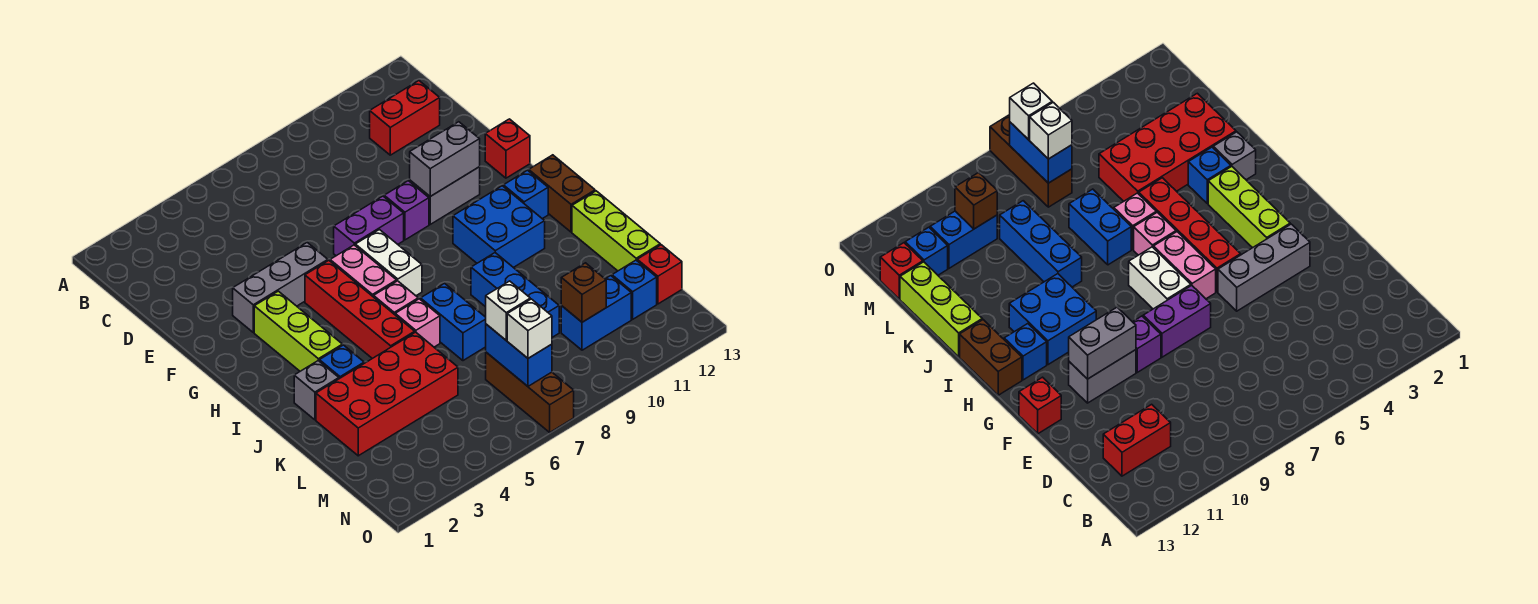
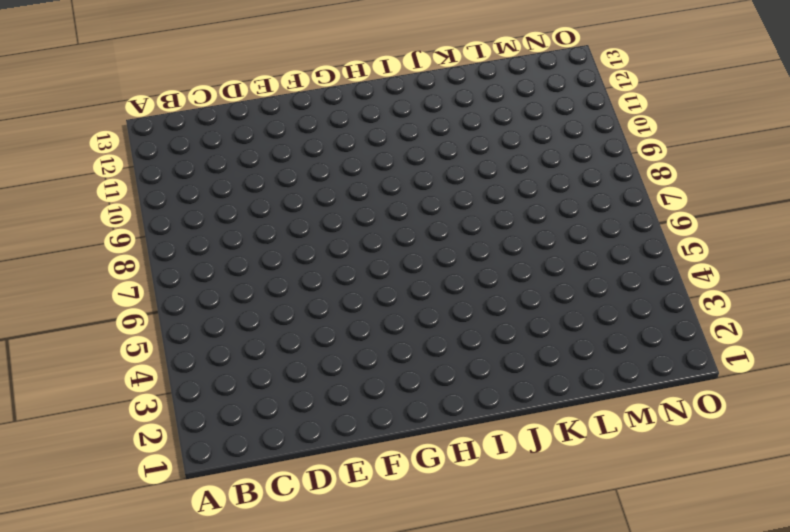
none -> red brick C11:C12 level 1
none -> grey brick F3:F5 level 1
none -> purple brick F7:F8 level 1
none -> purple brick F9 level 1

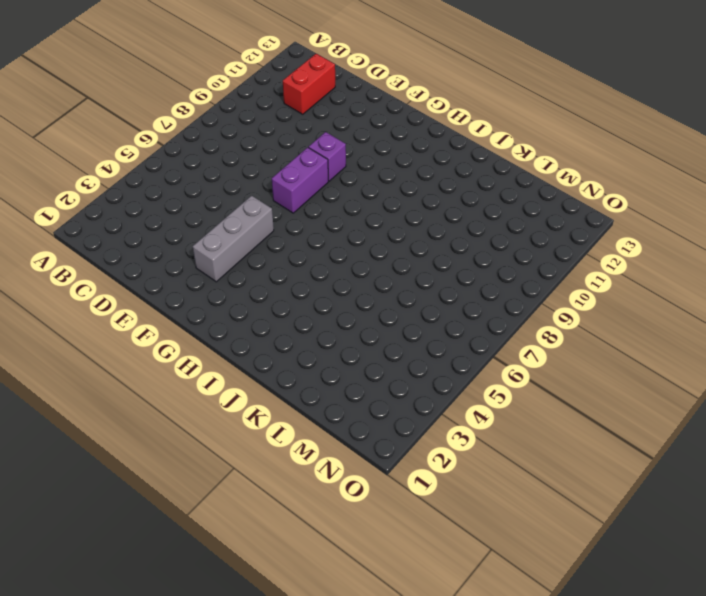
none -> grey brick F10:F11 level 1
none -> red brick F13 level 1
none -> lime brick G3:I3 level 1
none -> red brick G5:J5 level 1

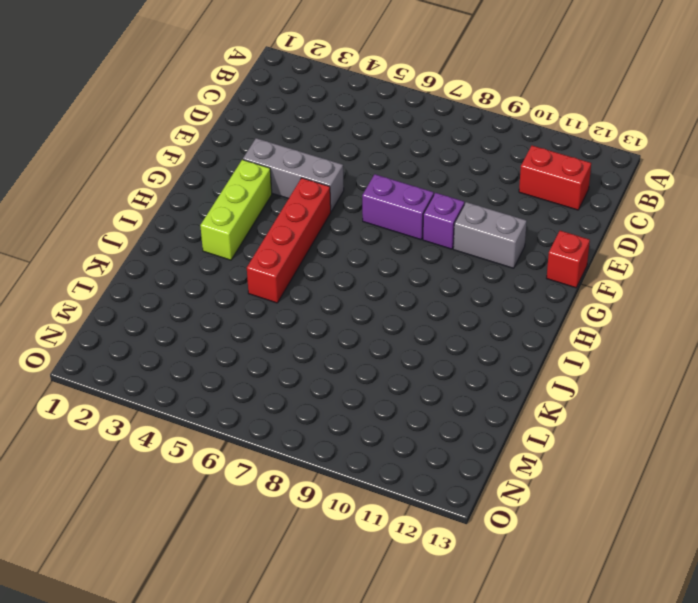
none -> pink brick G6:H6 level 1
none -> white brick G7:H7 level 1
none -> blue brick H10:I11 level 1
none -> blue brick H12 level 1

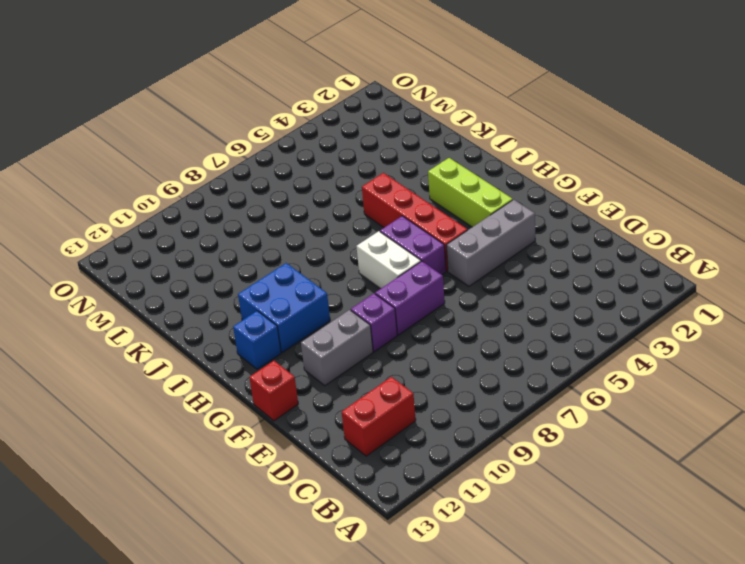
purple brick G6:H6 level 1 -> pink brick G6:H6 level 1
none -> brown brick H13:I13 level 1
none -> pink brick I6 level 1
none -> grey brick J2 level 1
none -> blue brick J3 level 1

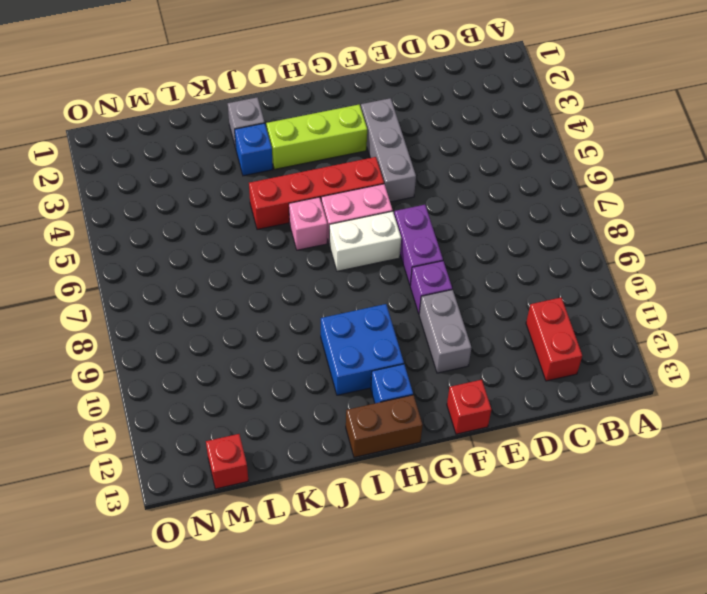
none -> pink brick J6 level 1
none -> blue brick J7:K7 level 1
none -> blue brick J9:L9 level 1
none -> lime brick J13:L13 level 1

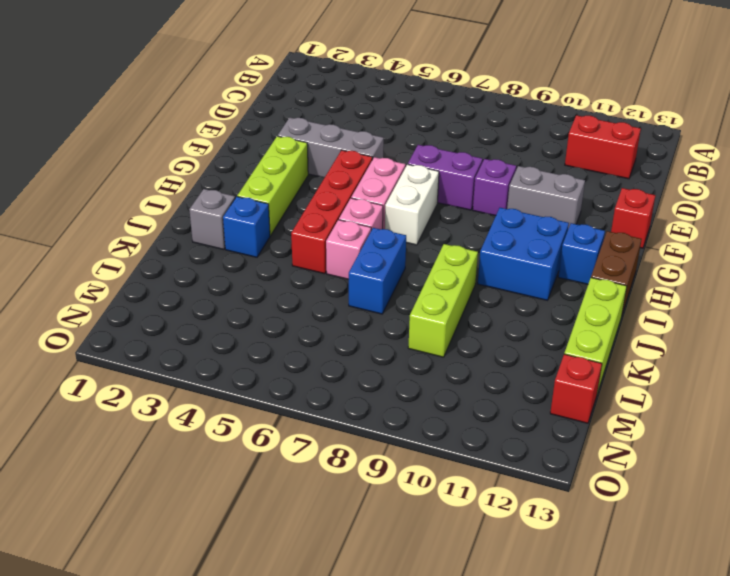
lime brick J9:L9 level 1 -> blue brick J9:L9 level 1
none -> red brick K2:L5 level 1
none -> brown brick M7:O7 level 1
none -> blue brick M10:M11 level 1
none -> blue brick M12 level 1

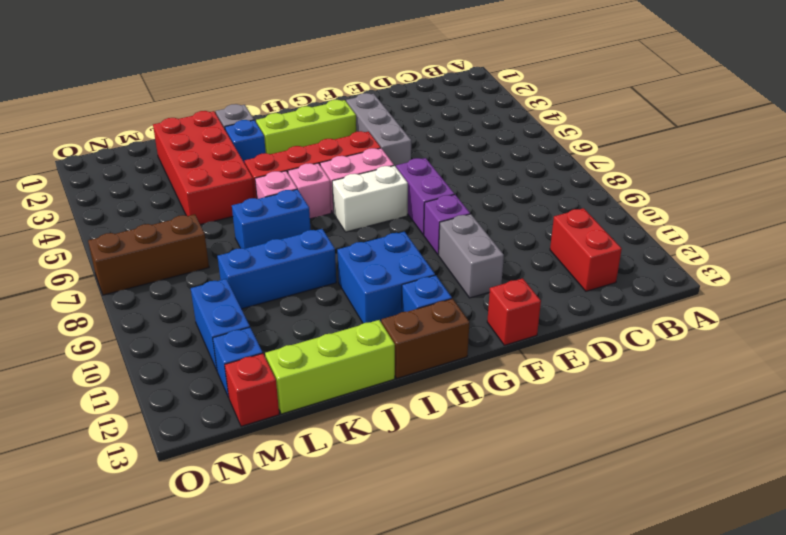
none -> grey brick F10:F11 level 2
none -> blue brick M7:N7 level 2
none -> brown brick M10 level 2
none -> white brick M7 level 3

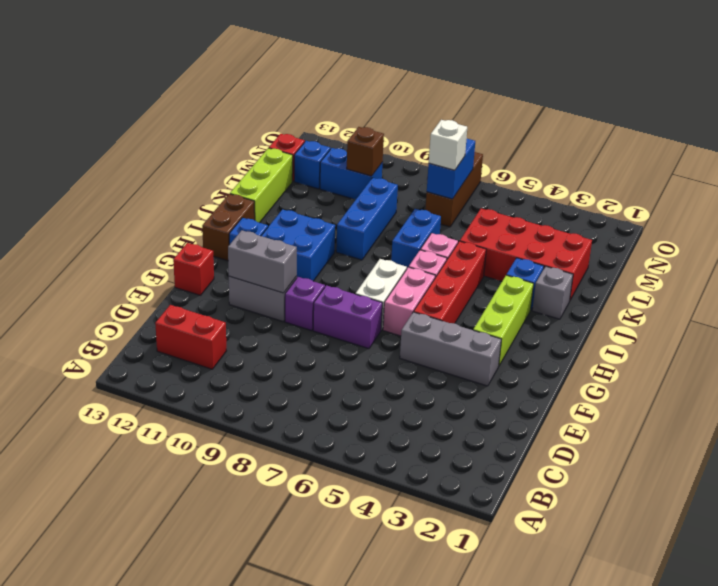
none -> white brick N7 level 3

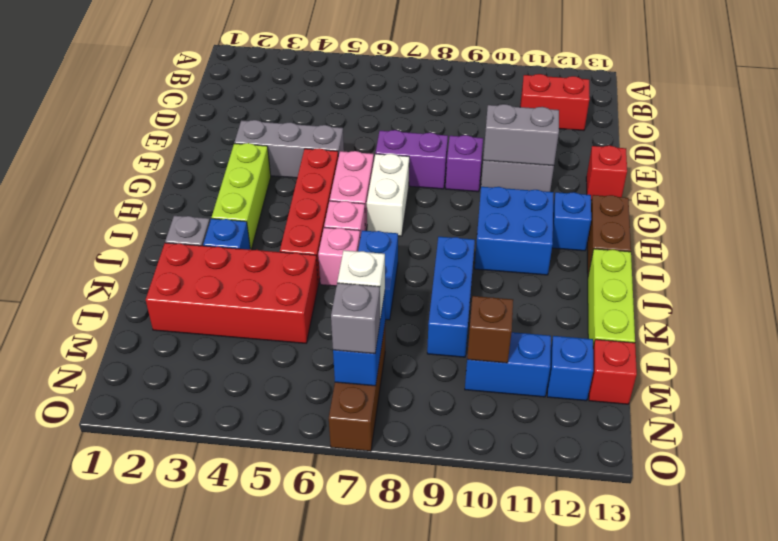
grey brick N7 level 3 -> white brick N7 level 3

